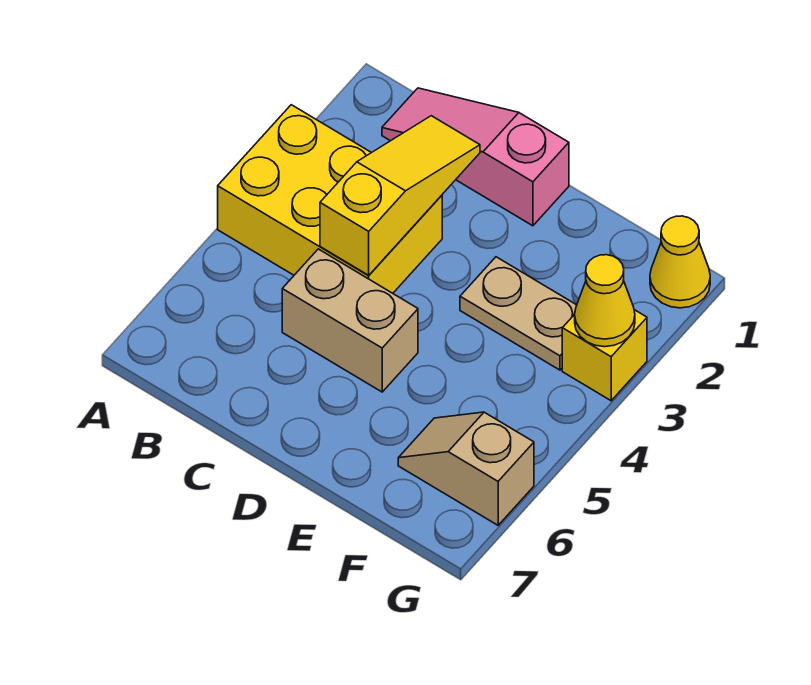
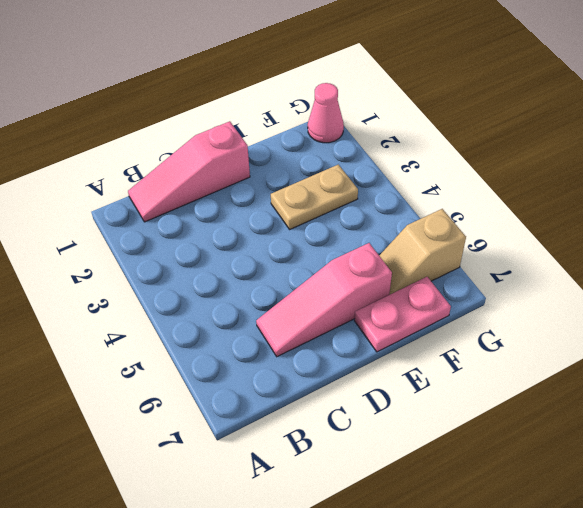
pink slope C6:E6 level 1 top E -> none
pink plate E7:F7 level 1 -> none
pink cone G1 level 1 -> yellow cone G1 level 1
none -> yellow brick A3:C4 level 1
none -> tan brick C5:D5 level 1

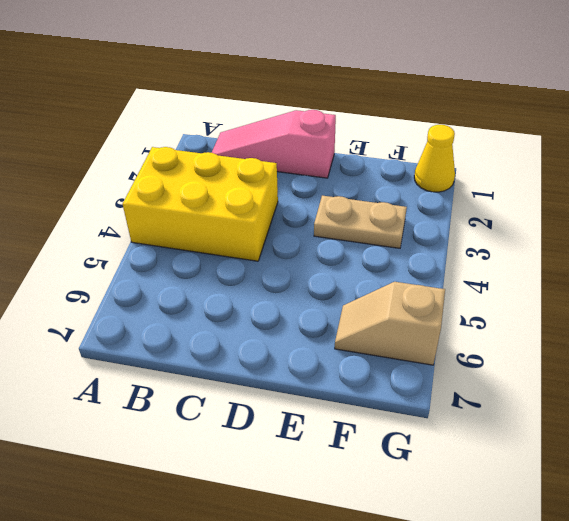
none -> tan brick C5:D5 level 1
none -> yellow brick G3 level 1

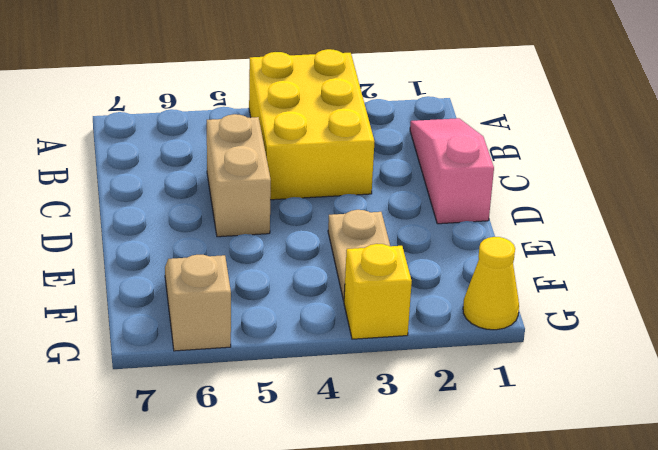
none -> yellow slope C2:C4 level 2 top 4
none -> yellow cone G3 level 2

